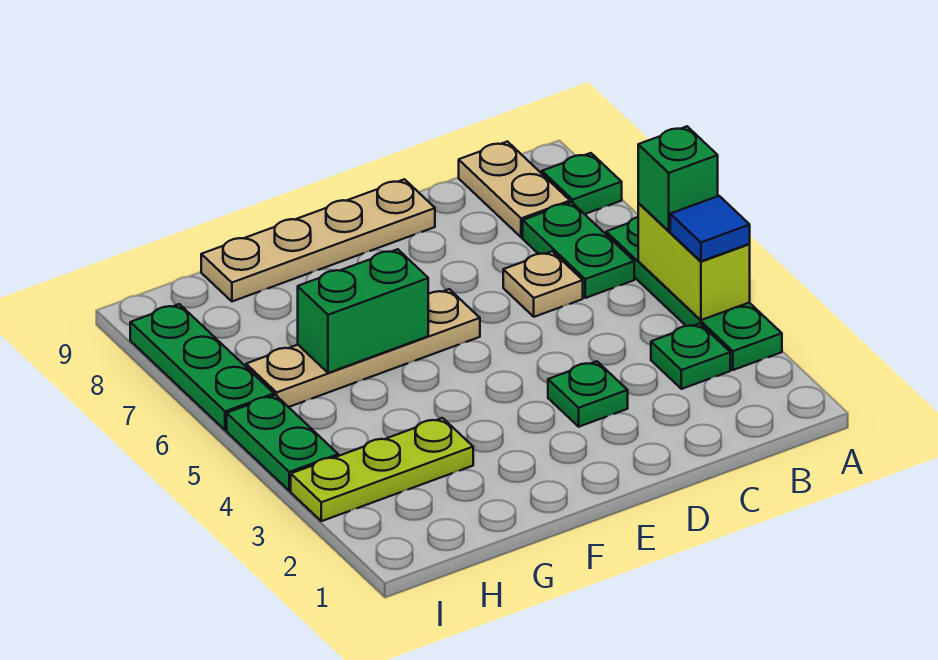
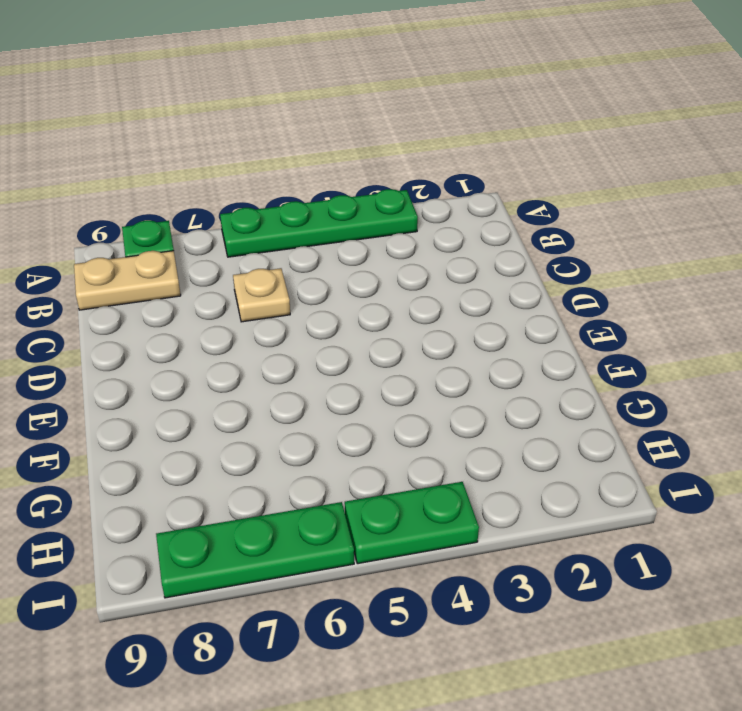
none -> green plate B3 level 1
none -> green plate B6:B7 level 1
none -> green plate D3 level 1

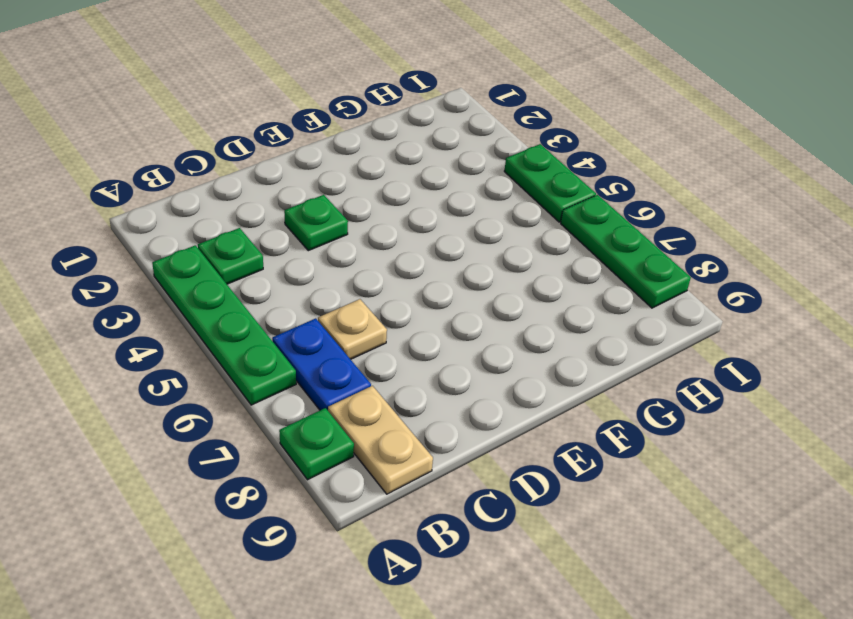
blue plate B6:B7 level 1 -> green plate B6:B7 level 1
none -> tan plate D9:G9 level 1
none -> tan plate E6:H6 level 1
none -> lime plate G3:I3 level 1

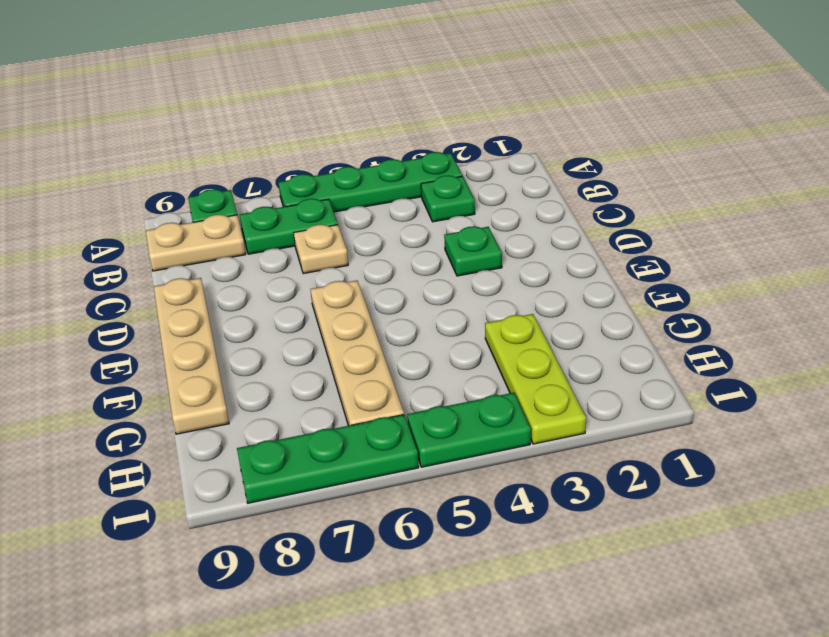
none -> lime brick A4:A5 level 2
none -> green brick F6:G6 level 2
none -> blue tile A4 level 3

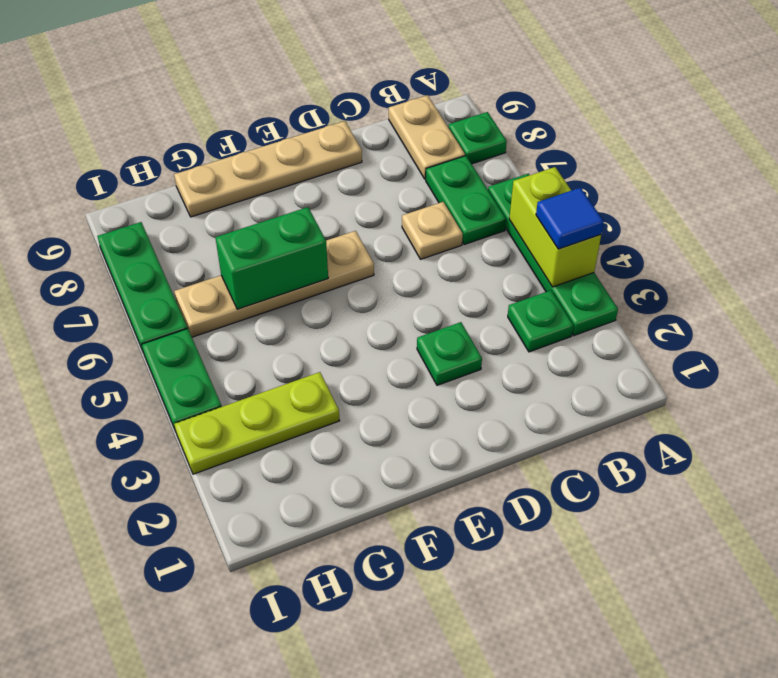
none -> green brick A5 level 3

